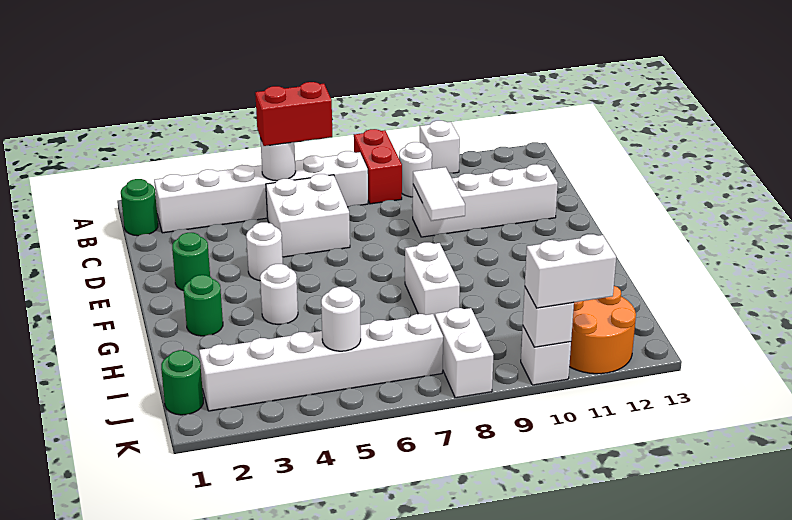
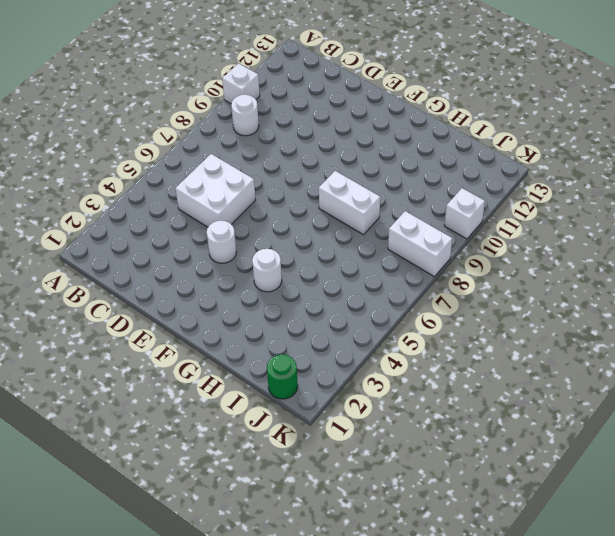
none -> red brick A8:B8 level 1
none -> green round brick B1 level 1
none -> white brick B2:B7 level 1

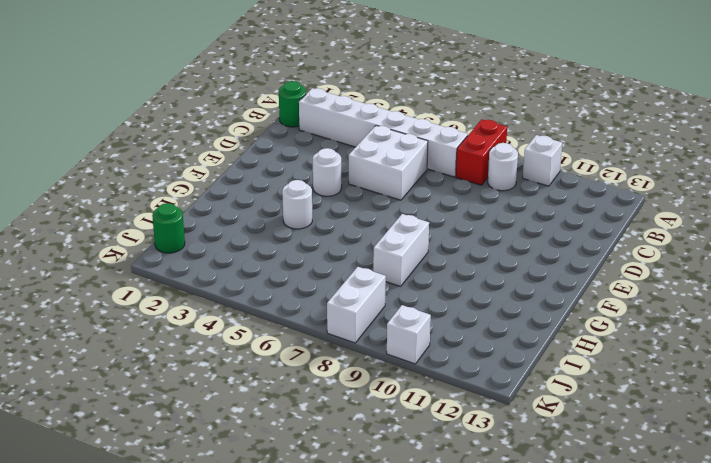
none -> white brick D9:D12 level 1
none -> green round brick E2 level 1
none -> green round brick G2 level 1

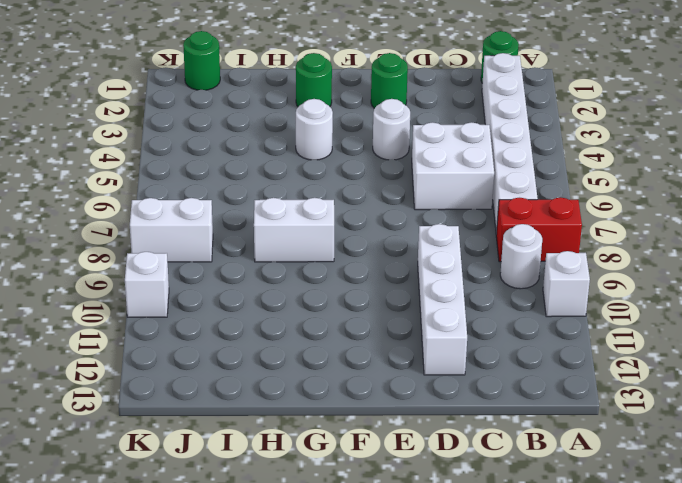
none -> white brick J2:J7 level 1
none -> orange round brick J11:K12 level 1
none -> white round brick B5 level 2

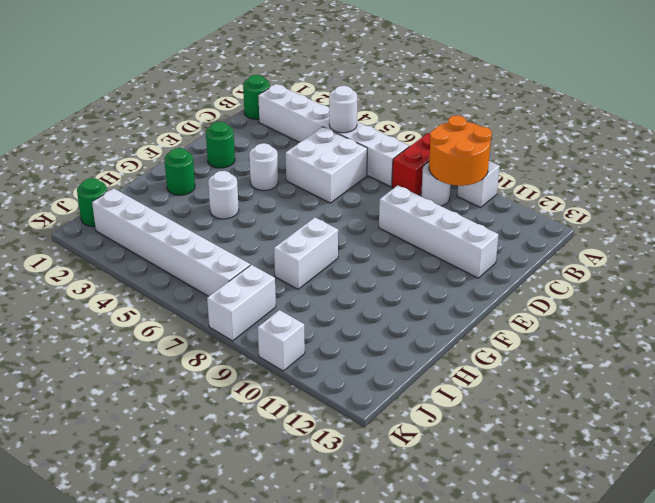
orange round brick A9:B10 level 2 -> orange round brick J11:K12 level 1
none -> white tile D9:E9 level 2
none -> white round brick J5 level 2
none -> white brick K10 level 2

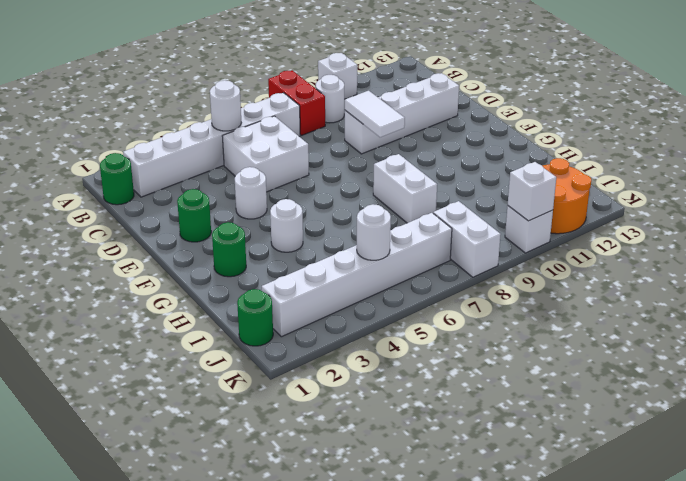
none -> red brick B5:B6 level 3
none -> white brick K10:K11 level 3

